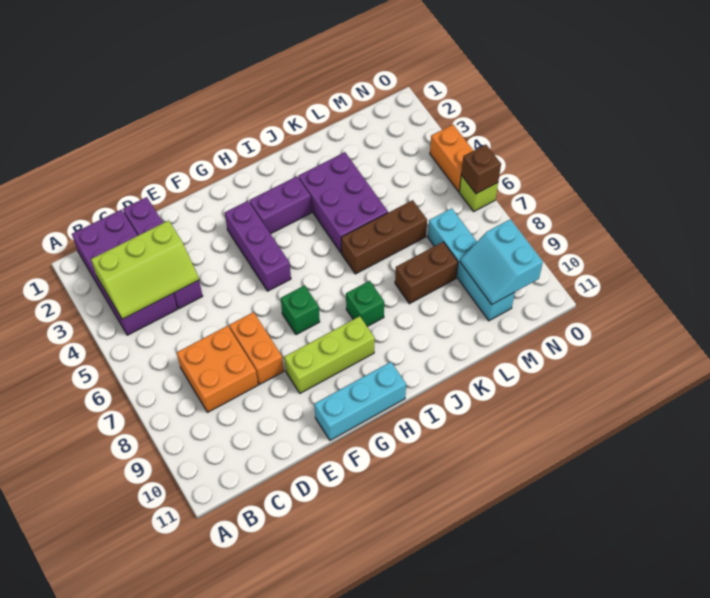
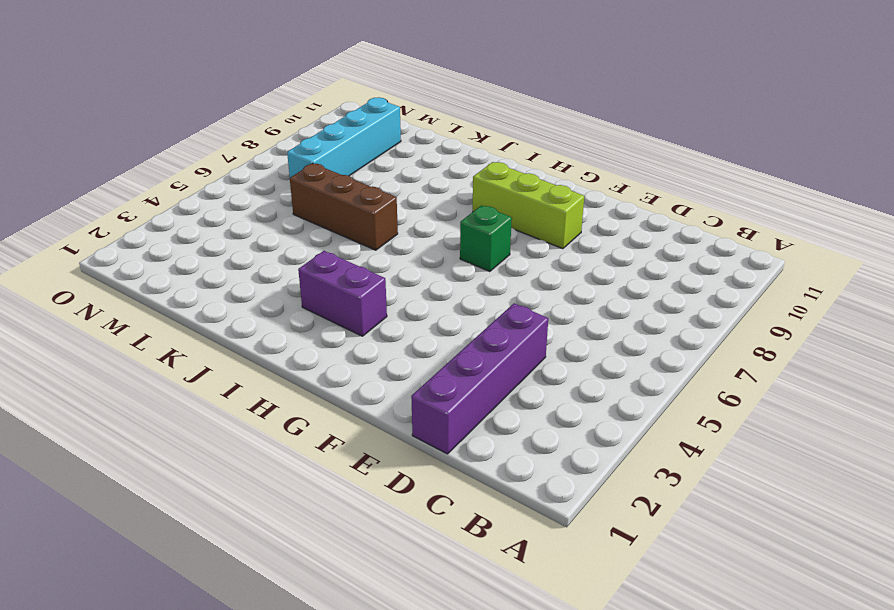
none -> purple brick B1:C4 level 1
none -> orange brick C7:D8 level 1
none -> orange brick E7:E8 level 1

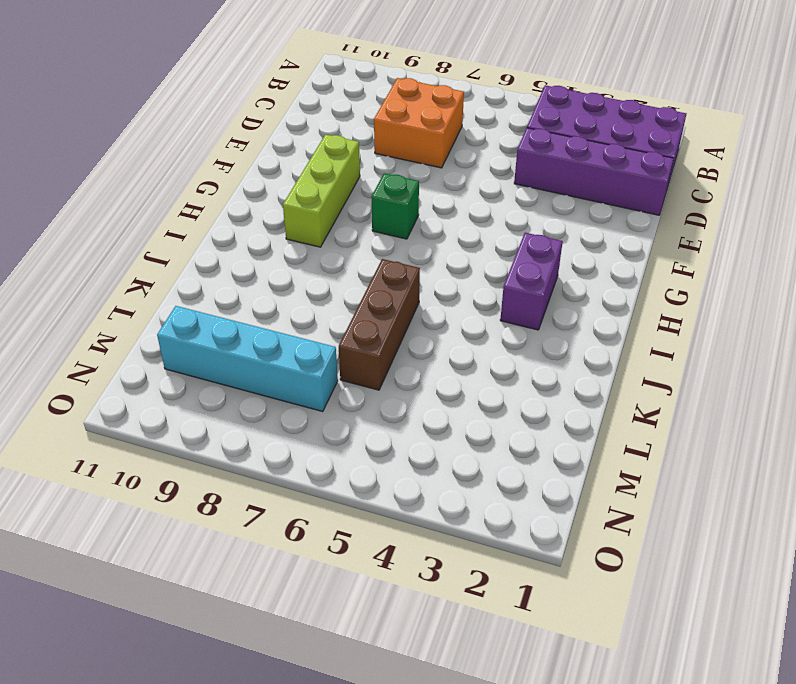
none -> orange brick E7:E8 level 1
none -> cyan brick F11:H11 level 1
none -> purple brick G3:G5 level 1

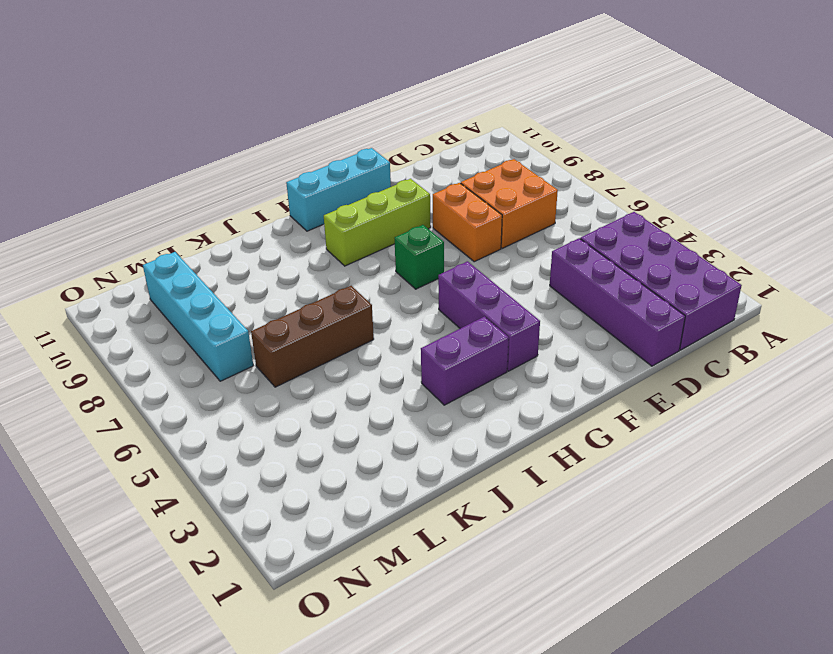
none -> green brick I8 level 1
none -> purple brick J3:K5 level 1
none -> brown brick K8:L8 level 1

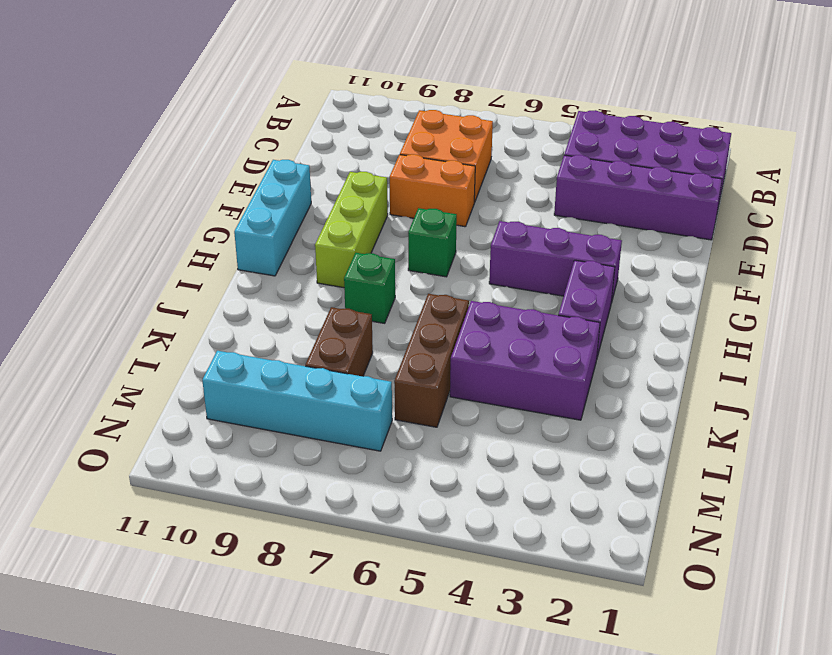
none -> orange brick O4:O5 level 1
none -> lime brick O6 level 1
none -> lime slope B3:D4 level 2 top 3

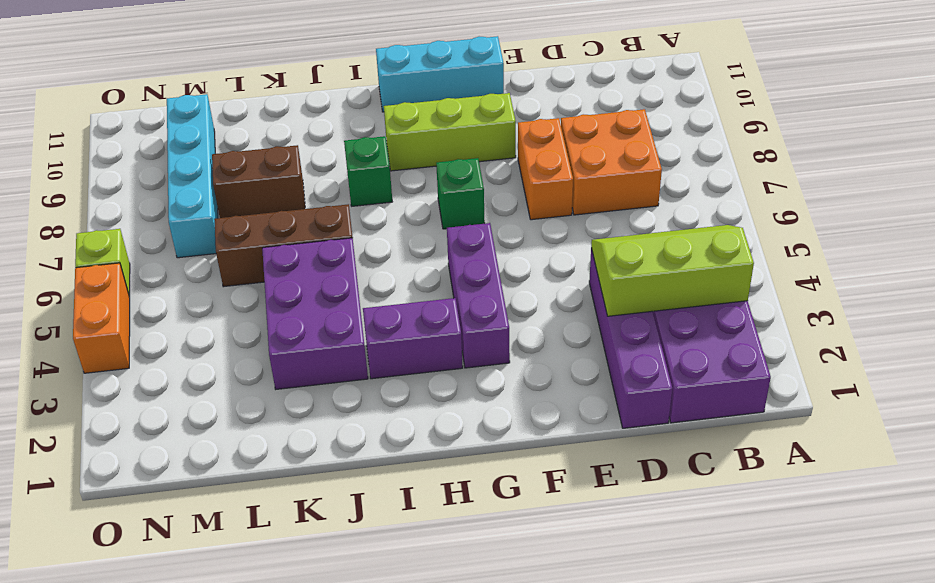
none -> cyan slope M9:N10 level 2 top N
none -> brown brick O6 level 2

